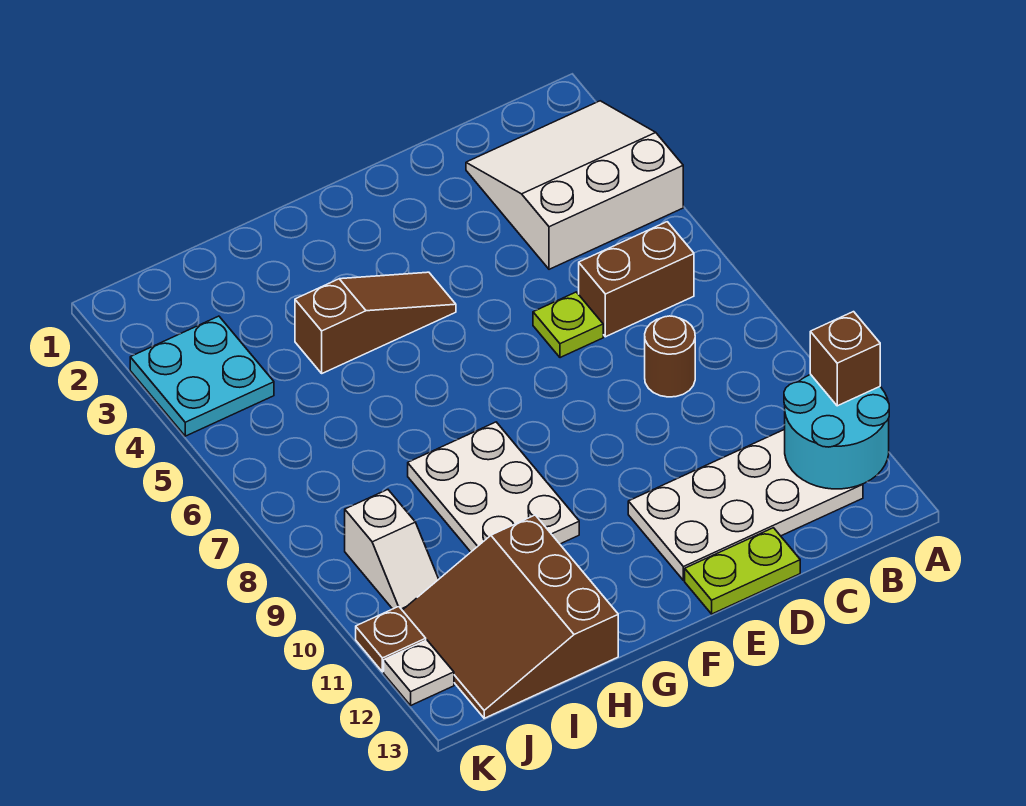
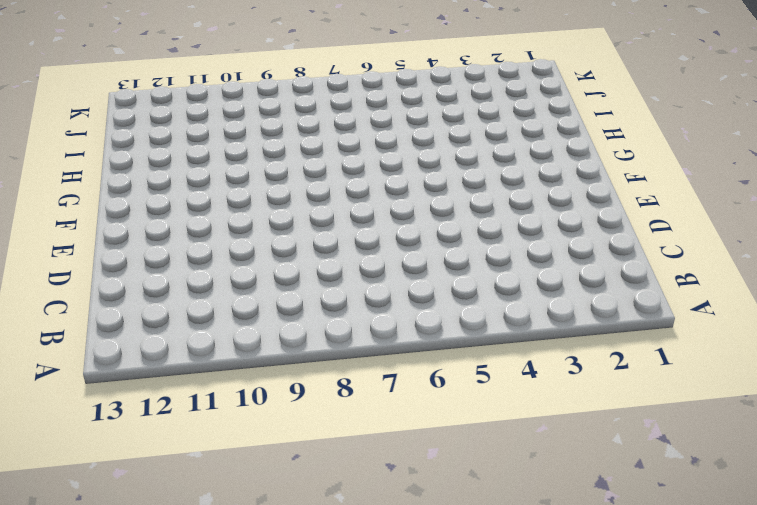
none -> white slope A2:C4 level 1 top 4
none -> brown brick B6:C6 level 1
none -> white plate B11:E12 level 1

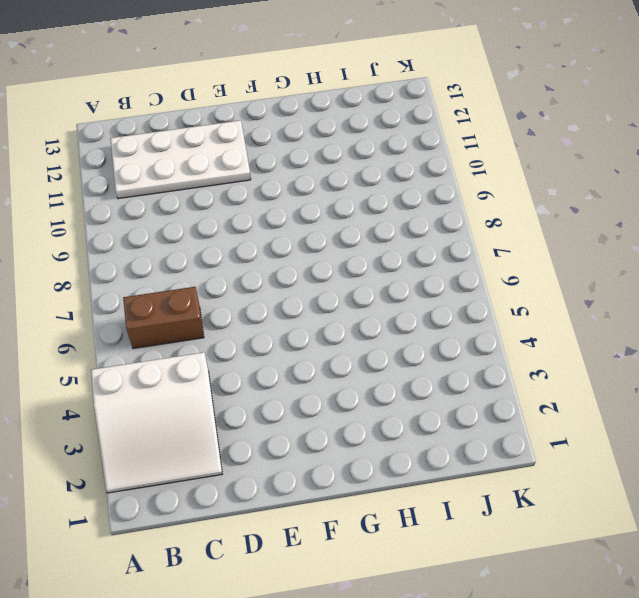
none -> brown round brick C8 level 1
none -> lime plate D6 level 1
none -> lime plate D13:E13 level 1

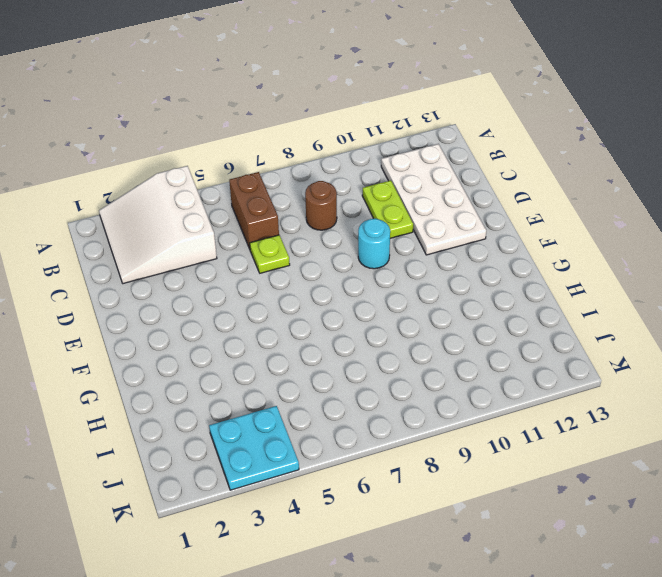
lime plate C10:D10 level 1 -> lime plate D13:E13 level 1
cyan round brick E9 level 1 -> none
none -> brown slope F4:H4 level 1 top H
none -> white plate G8:H10 level 1
none -> brown slope H11:J13 level 1 top H

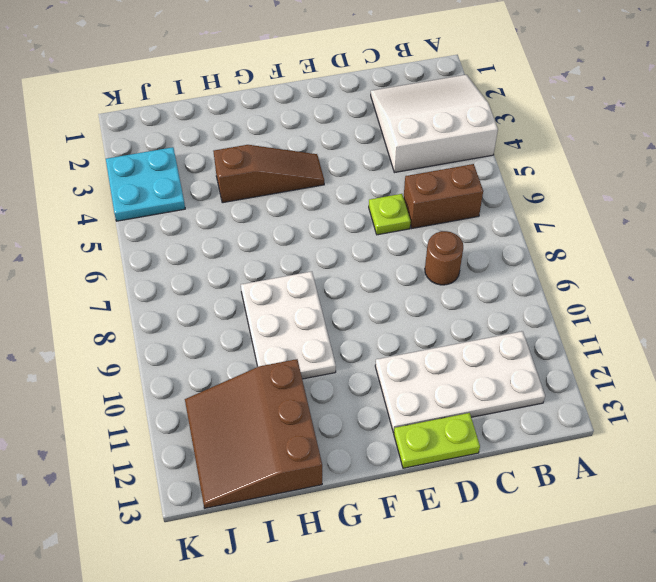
none -> white slope J9:J10 level 1 top 9
none -> brown plate K11 level 1
none -> white plate K12 level 1

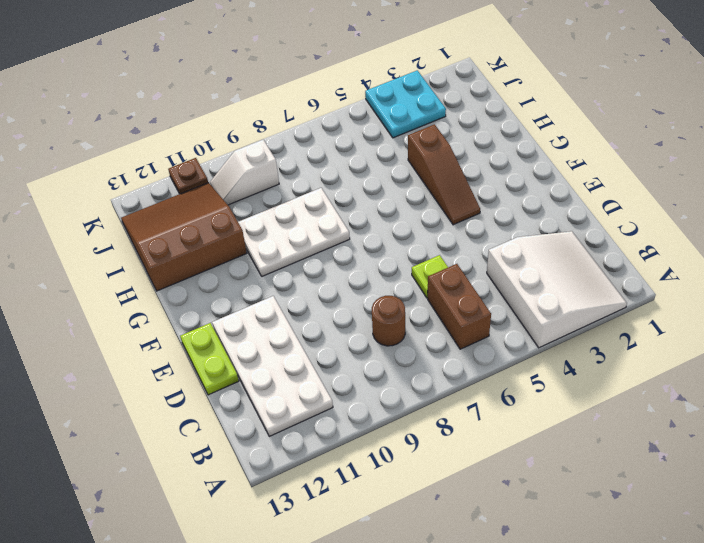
none -> white plate K12 level 1
none -> cyan round brick A11:B12 level 2
none -> brown brick A11 level 3

